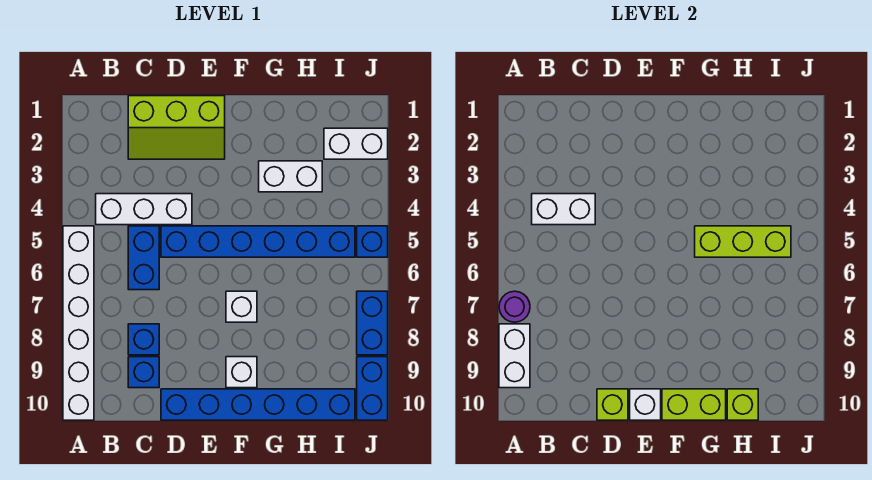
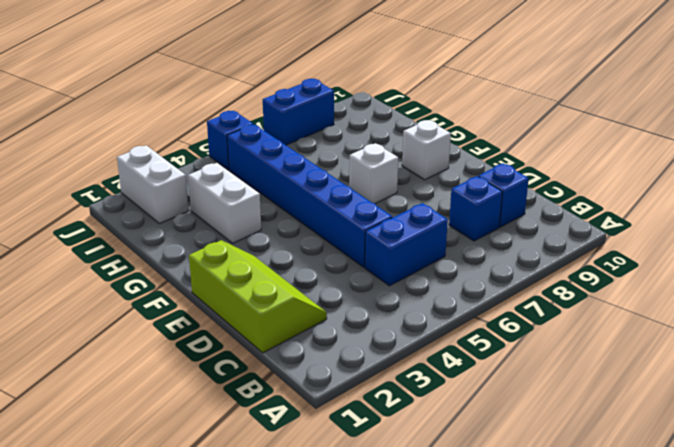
none -> white brick A5:A10 level 1
none -> white brick B4:D4 level 1
none -> blue brick D10:I10 level 1

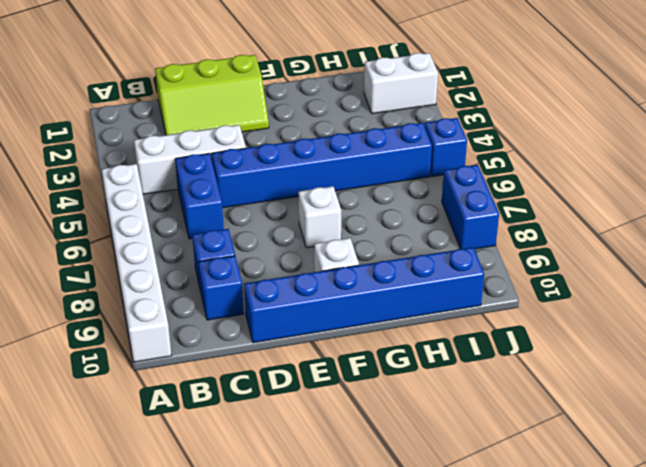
none -> white brick G3:H3 level 1
none -> blue brick J9:J10 level 1
none -> purple round brick A7 level 2

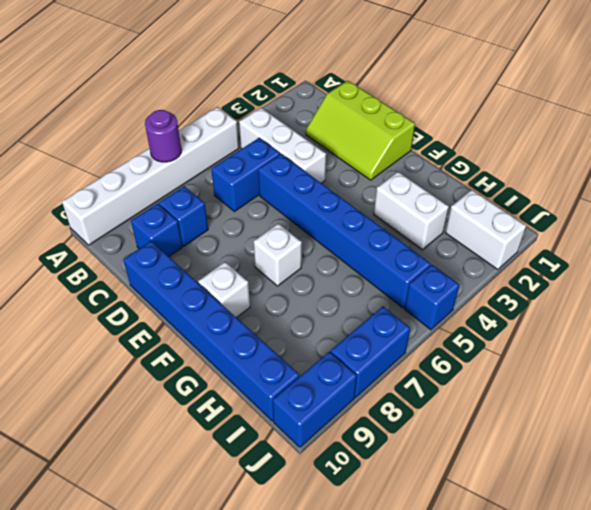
none -> white brick A8:A9 level 2
none -> white brick B4:C4 level 2
none -> lime brick D10 level 2

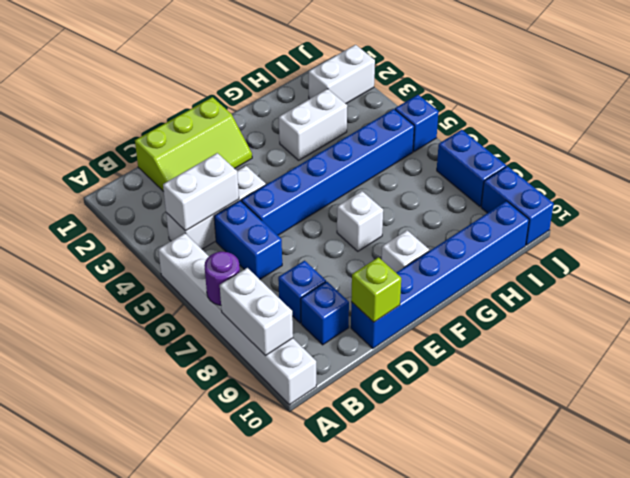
none -> white brick E10 level 2
none -> lime brick F10:G10 level 2
none -> lime brick G5:I5 level 2

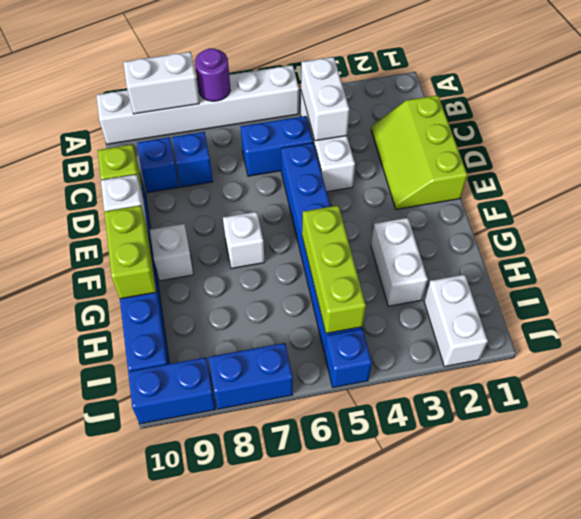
none -> lime brick H10 level 2

